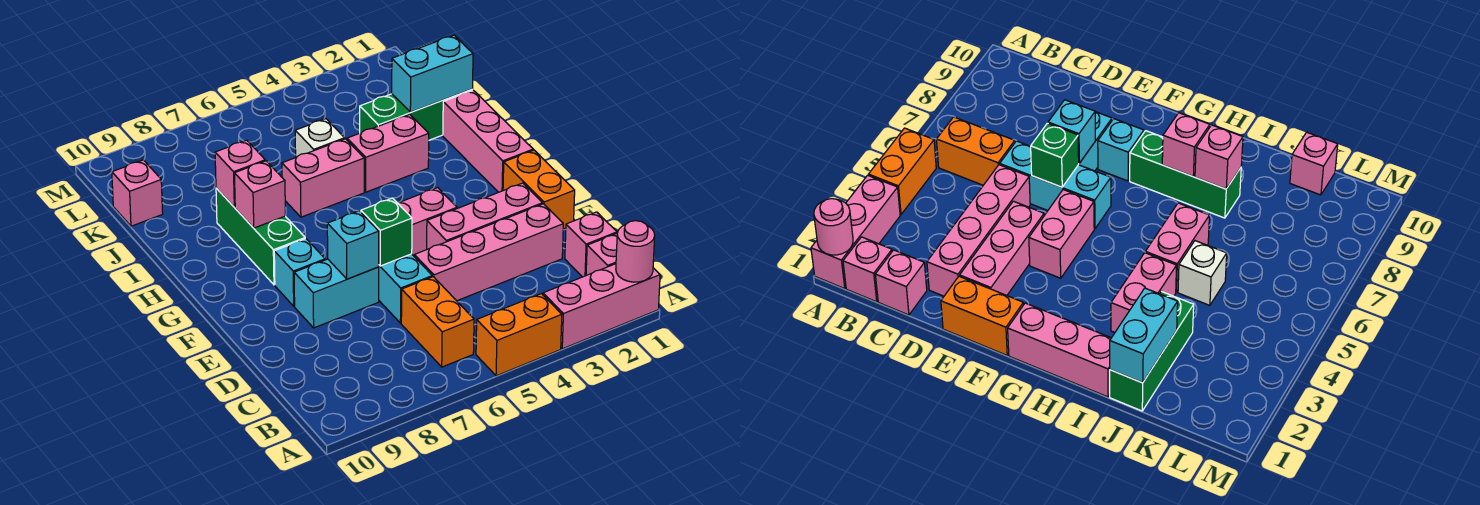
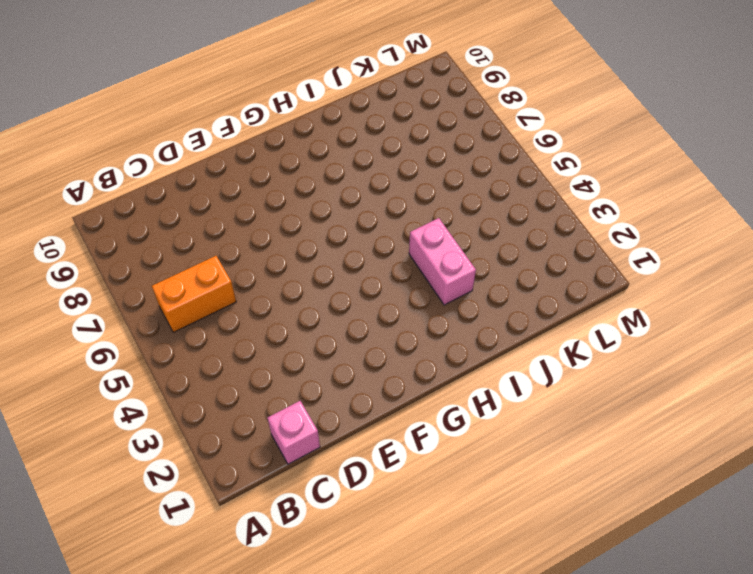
none -> pink brick A1:A3 level 1
none -> orange brick A4:A5 level 1
none -> pink brick B1 level 1

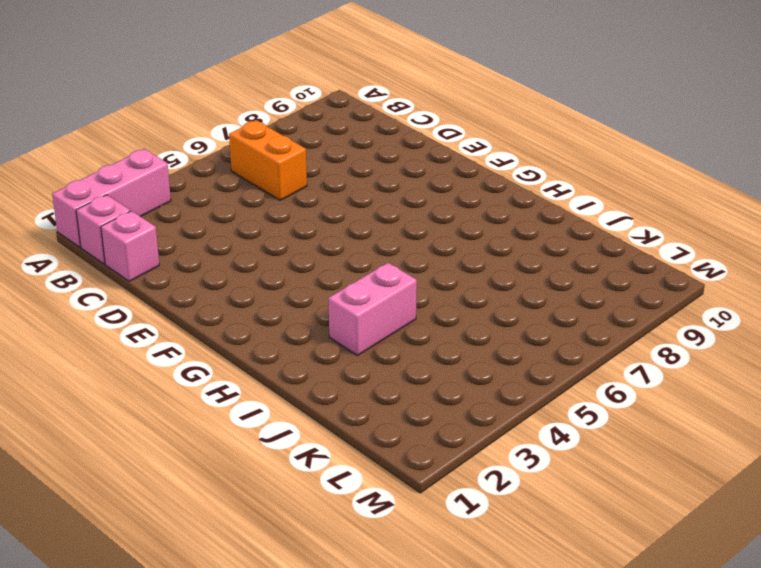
none -> orange brick A4:A5 level 1
none -> pink brick D2:D5 level 1
none -> cyan brick D6:F6 level 1

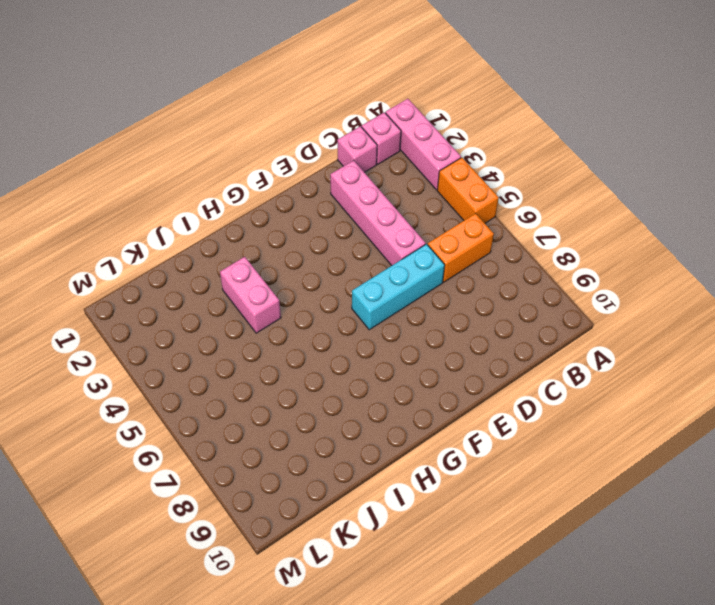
none -> orange brick E1:F1 level 1
none -> pink brick E2:E4 level 1
none -> cyan brick E7:E8 level 1

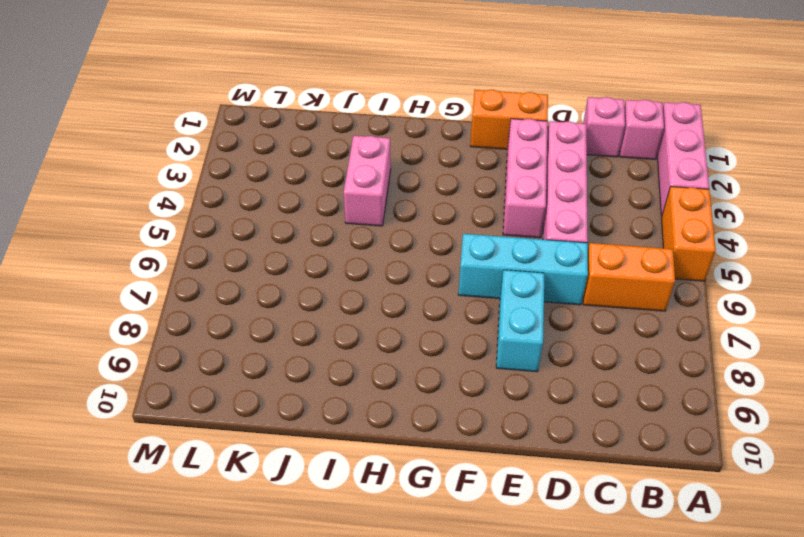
none -> pink brick F4:F5 level 1
none -> cyan brick F8 level 1
none -> pink brick G1:I1 level 1

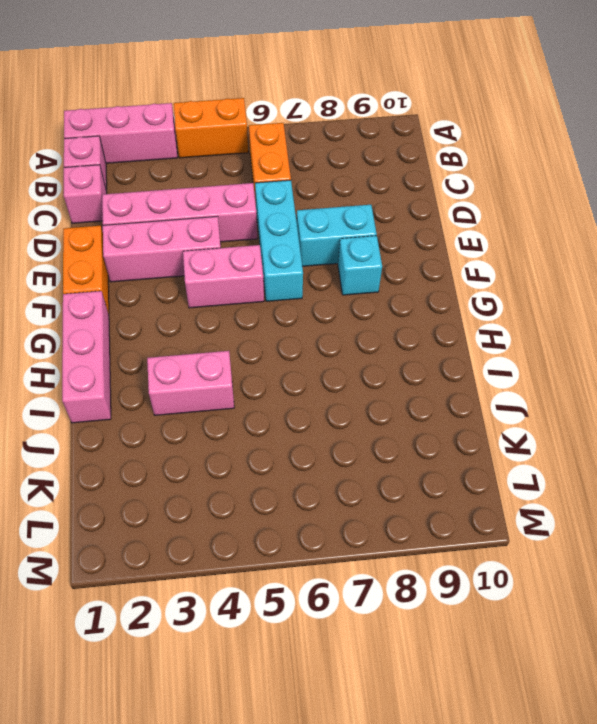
none -> green brick G8:I8 level 1
none -> pink brick I5:I6 level 1
none -> green brick J1:J3 level 1

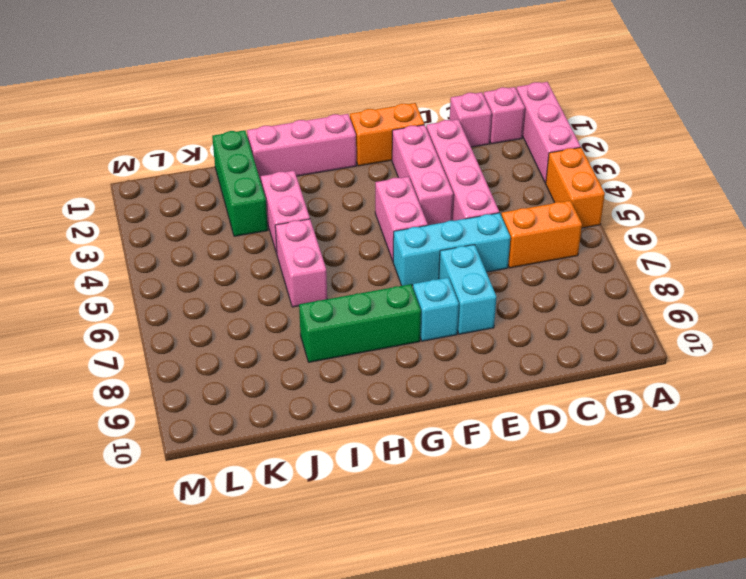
none -> white brick J5 level 1
none -> pink brick K10 level 1
none -> pink round brick A1 level 2

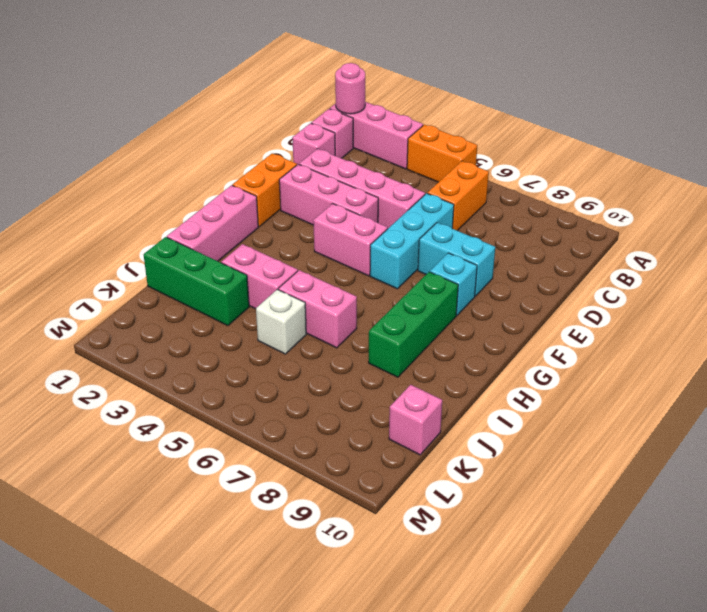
none -> green brick E6 level 2
none -> cyan brick E7 level 2
none -> pink brick H8 level 2

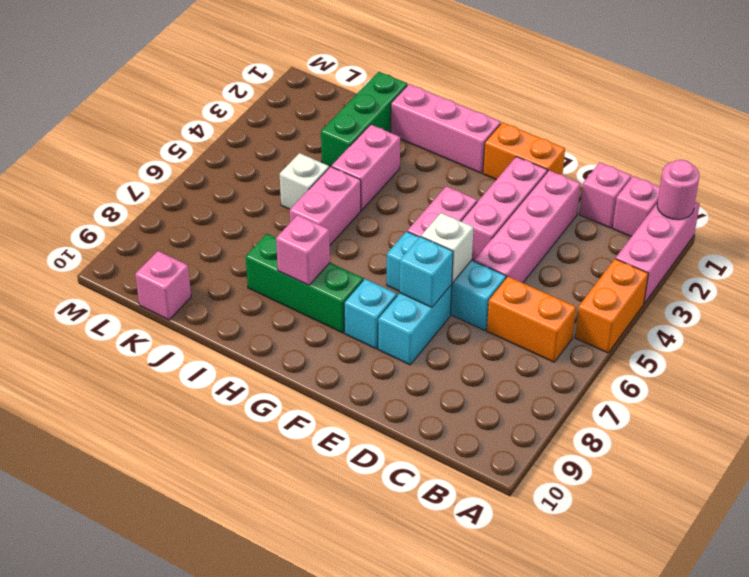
white brick E6 level 2 -> green brick E6 level 2
none -> pink brick I8 level 2
none -> cyan brick J1:J2 level 2

